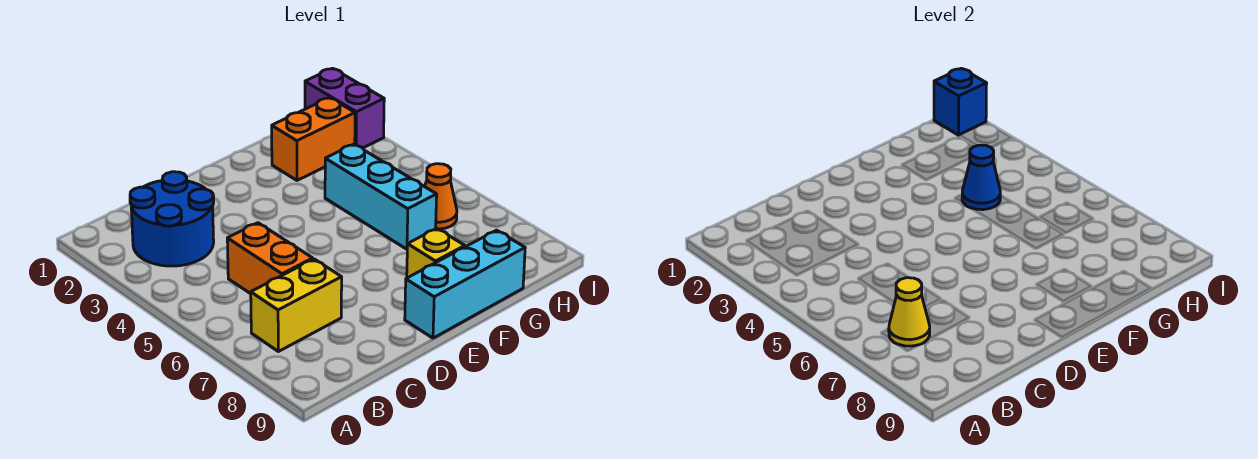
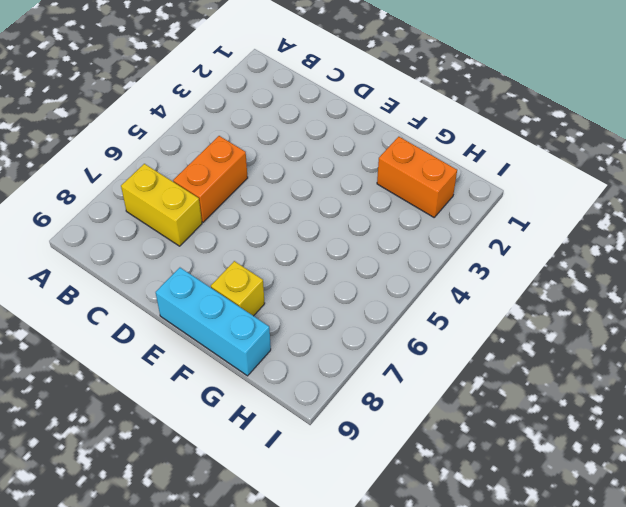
none -> blue round brick B2:C3 level 1
none -> cyan brick G4:G6 level 1
none -> orange cone H6 level 1

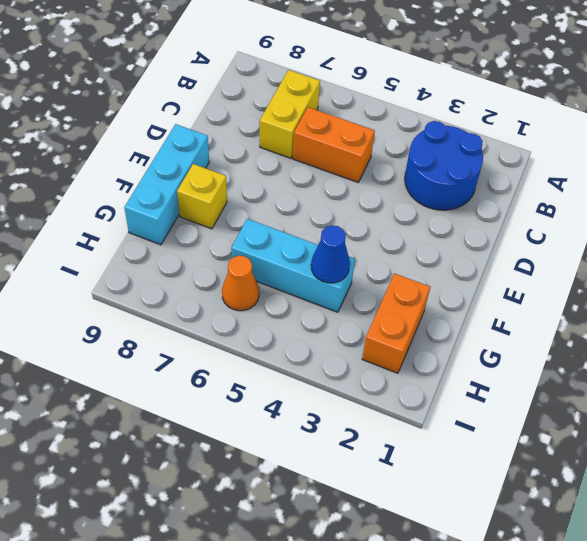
none -> purple brick I1:I2 level 1
none -> yellow cone B7 level 2
none -> blue brick I1 level 2

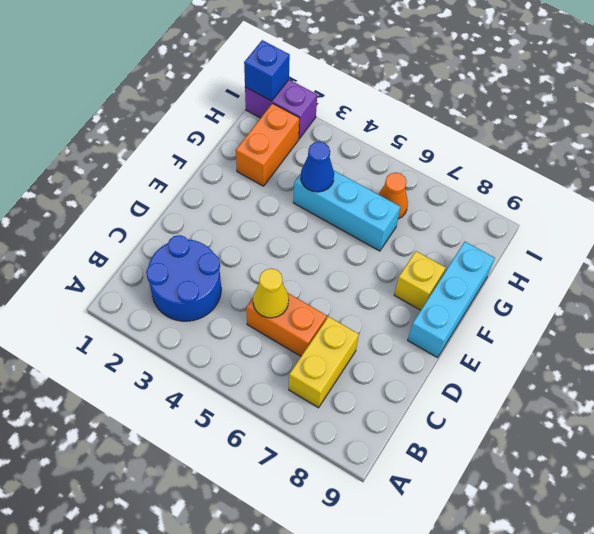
yellow cone C5 level 2 -> yellow cone B7 level 2

